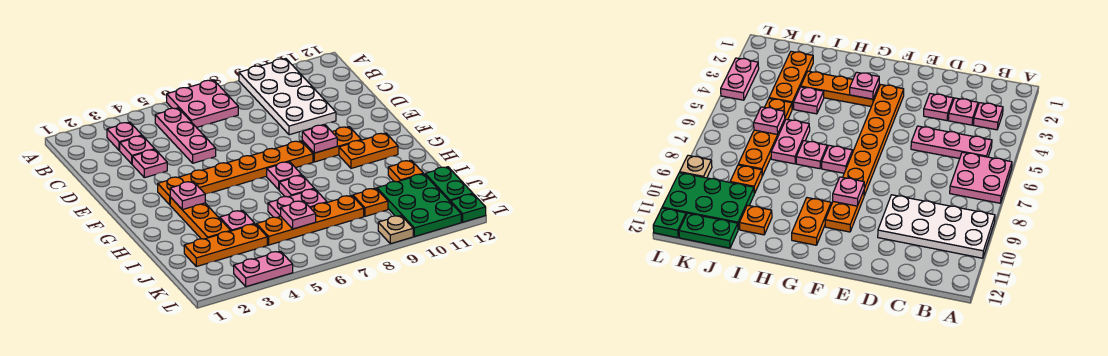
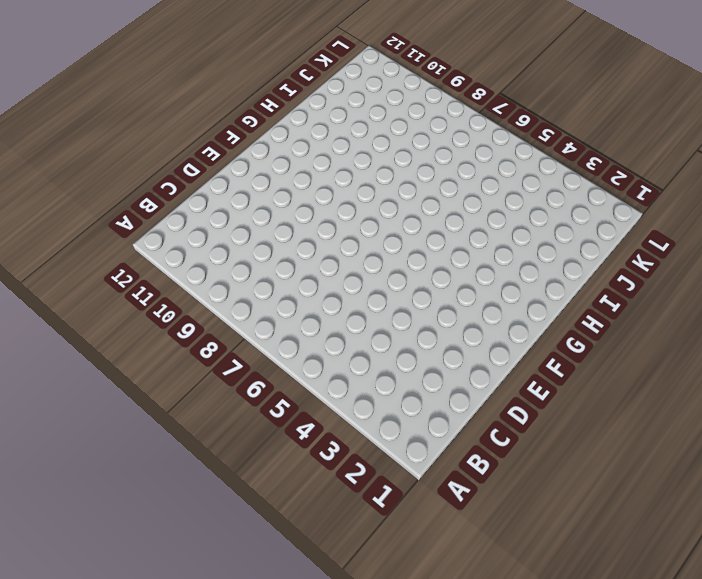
none -> pink plate A6:B7 level 1
none -> white plate A9:D10 level 1
none -> pink plate B3 level 1

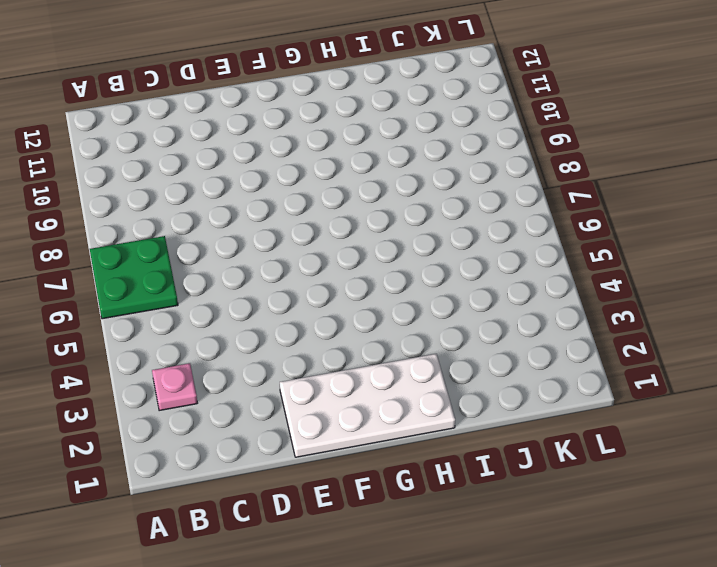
green plate A6:B7 level 1 -> pink plate A6:B7 level 1
white plate E1:H2 level 1 -> white plate A9:D10 level 1
none -> pink plate B5:D5 level 1
none -> pink plate C3 level 1
none -> pink plate D3 level 1

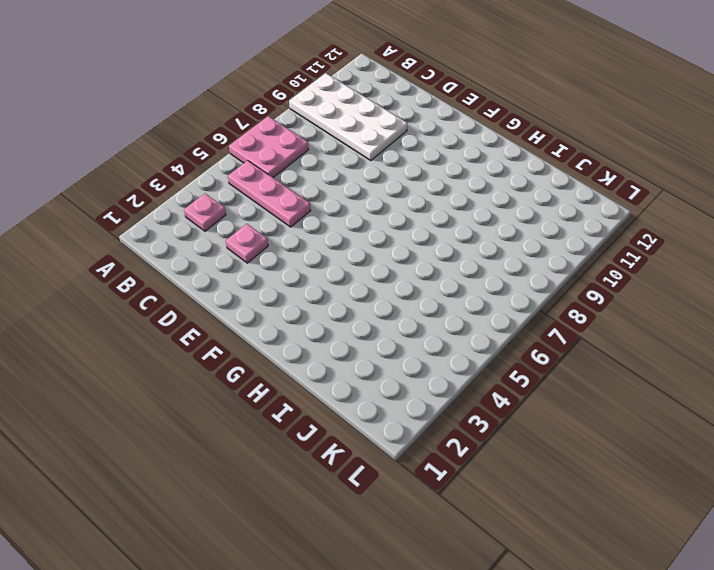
none -> pink plate C3 level 1
none -> orange plate F3:F8 level 1
none -> orange plate F9:F10 level 1

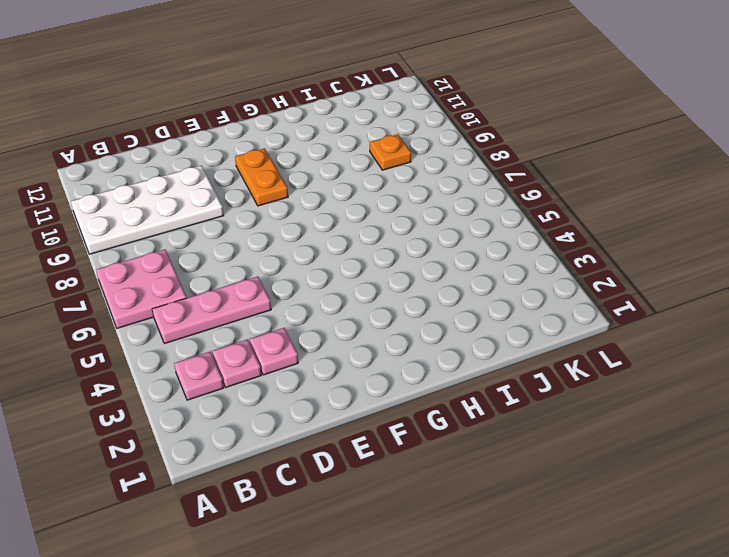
none -> orange plate F3:F8 level 1
none -> orange plate G3:I3 level 1
none -> pink plate G7 level 1

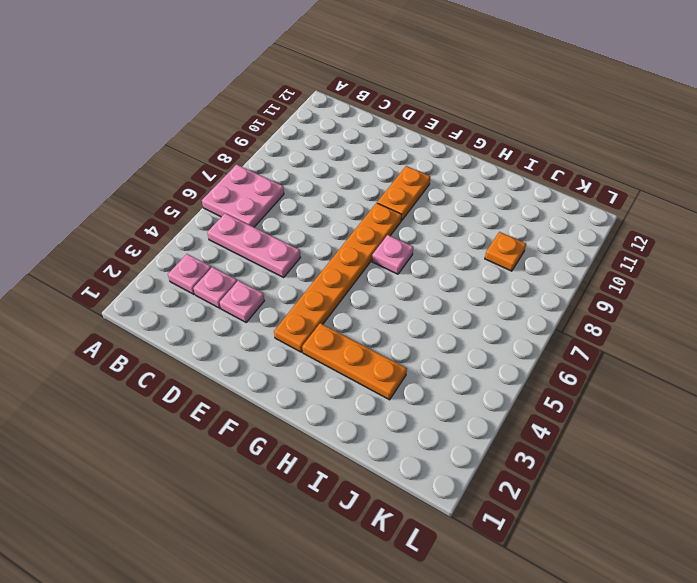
none -> white plate A9:D10 level 1
none -> orange plate G10:G11 level 1
none -> pink plate H7 level 1

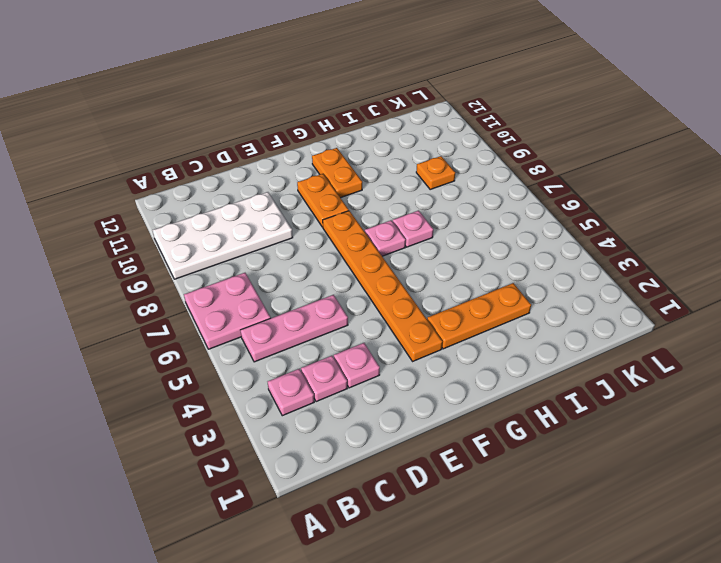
none -> pink plate I4 level 1
none -> pink plate I6:I7 level 1
none -> orange plate I11 level 1

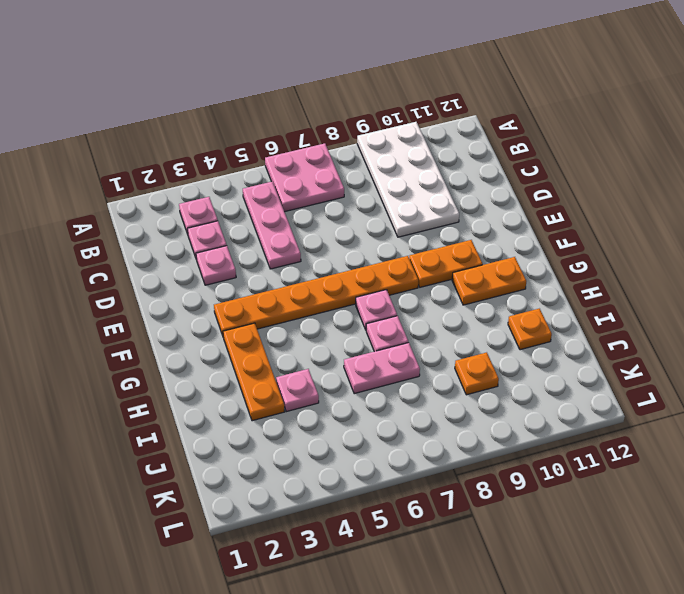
none -> orange plate J2:J4 level 1
none -> orange plate J5:J8 level 1
none -> green plate J10:L11 level 1

